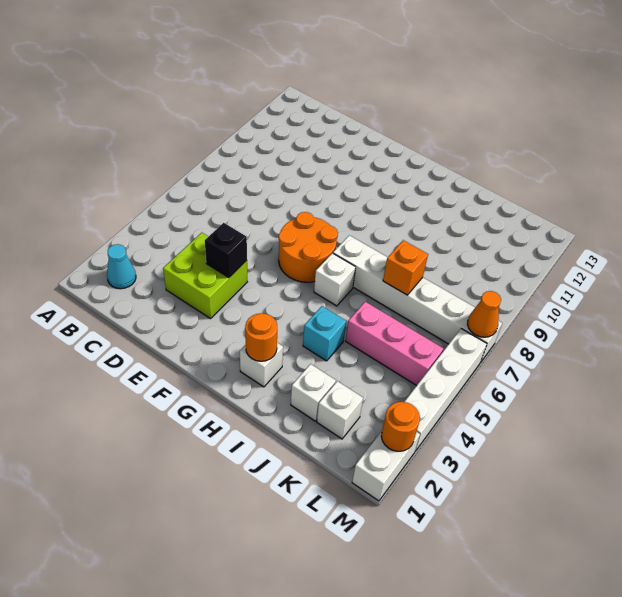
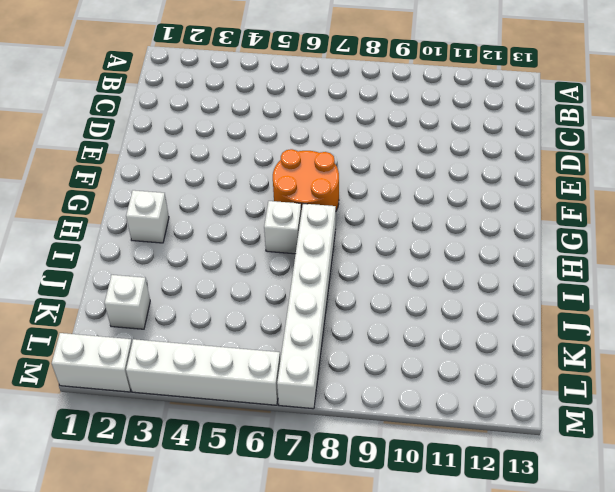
none -> cyan cone B2 level 1
none -> lime brick D3:E4 level 1
none -> cyan brick I4 level 1

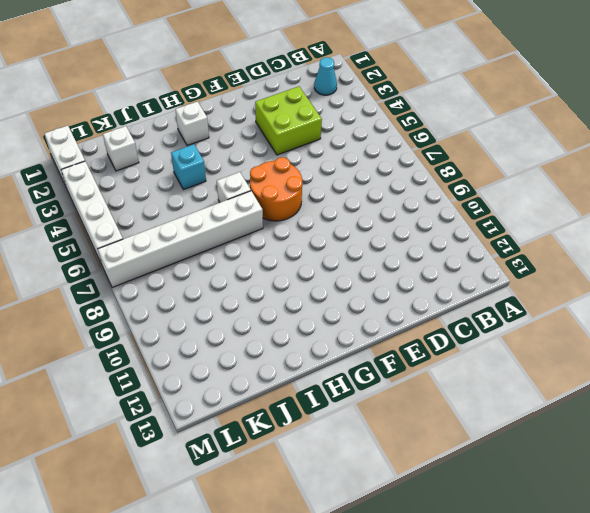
none -> white brick J2 level 1
none -> pink brick J5:L5 level 1
none -> black brick E4 level 2

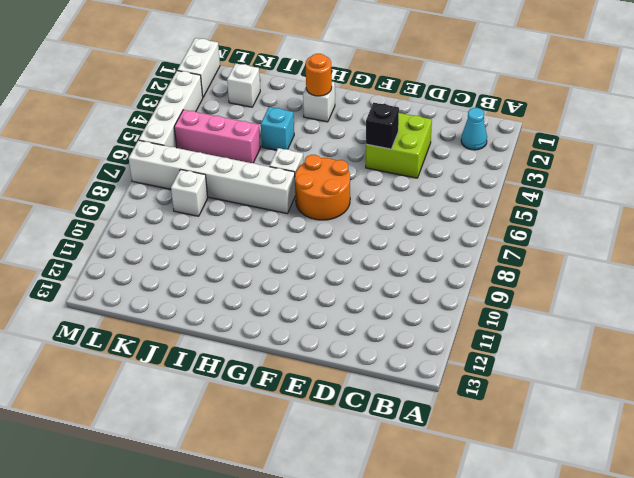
white brick K8 level 1 -> white brick J2 level 1
none -> orange brick J7 level 2
none -> orange round brick M2 level 2
none -> orange cone M7 level 2

